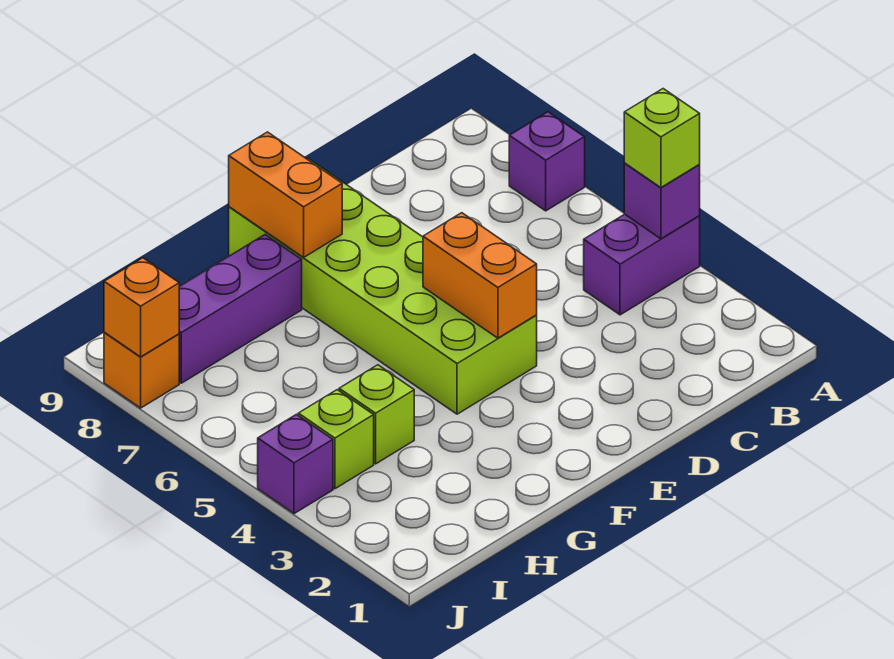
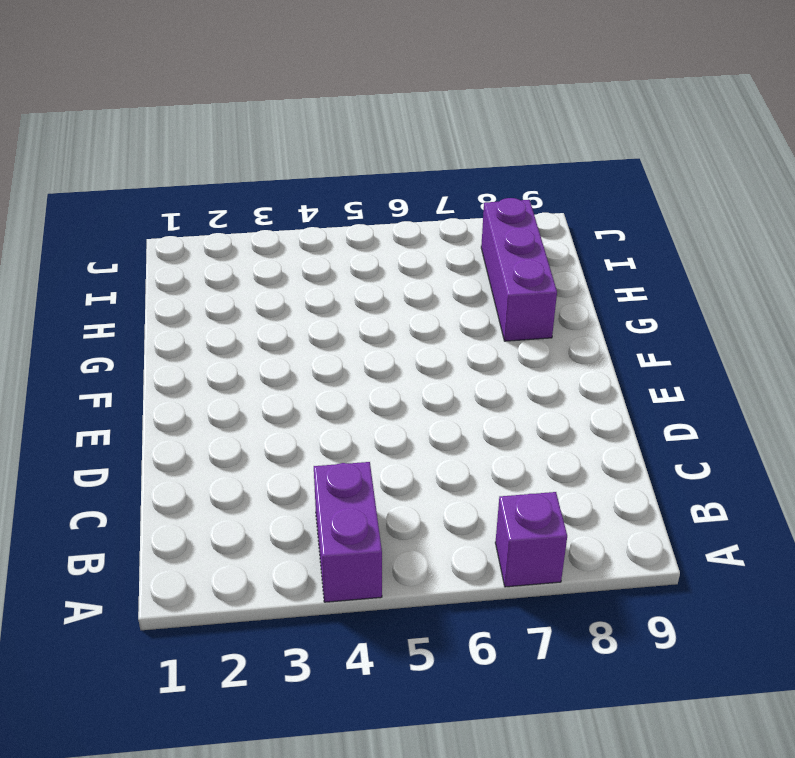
none -> lime brick E4:F9 level 1
none -> lime brick H4 level 1
none -> lime brick I4 level 1

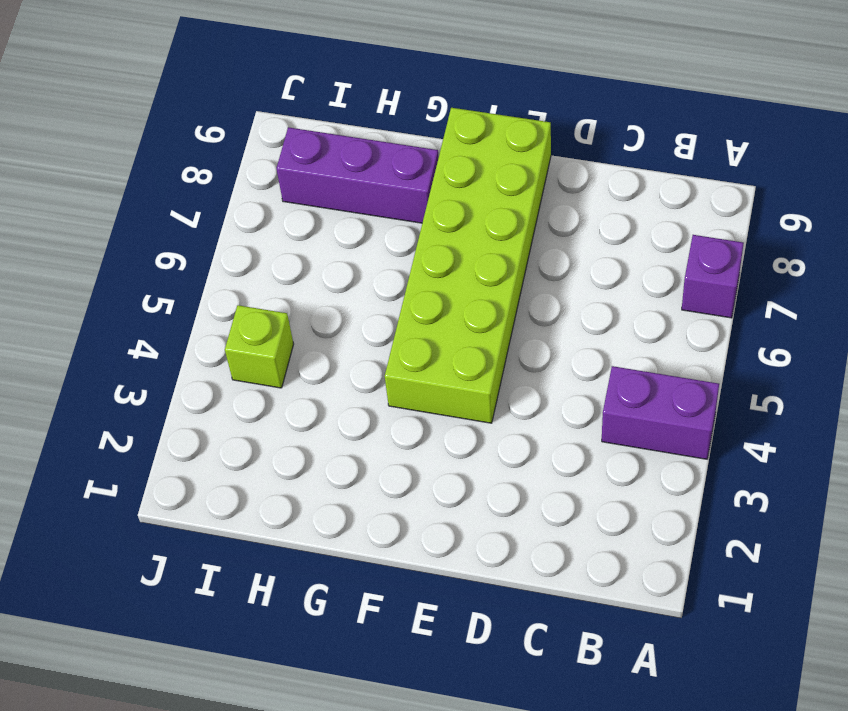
none -> lime brick H4 level 1
none -> purple brick J4 level 1
none -> orange brick J8 level 1

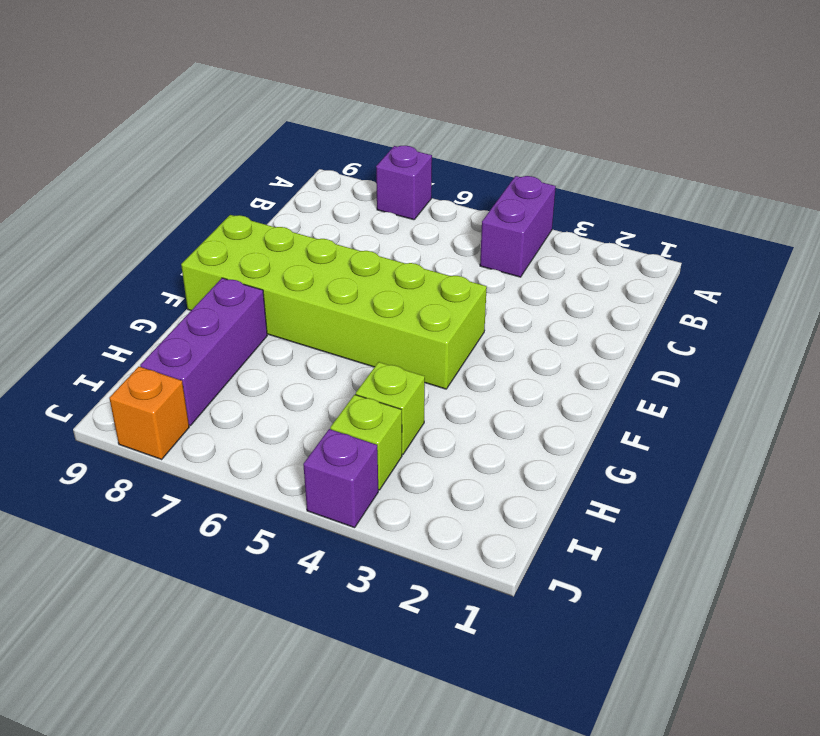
none -> purple brick A4 level 2
none -> orange brick E4:E5 level 2
none -> orange brick F8:F9 level 2

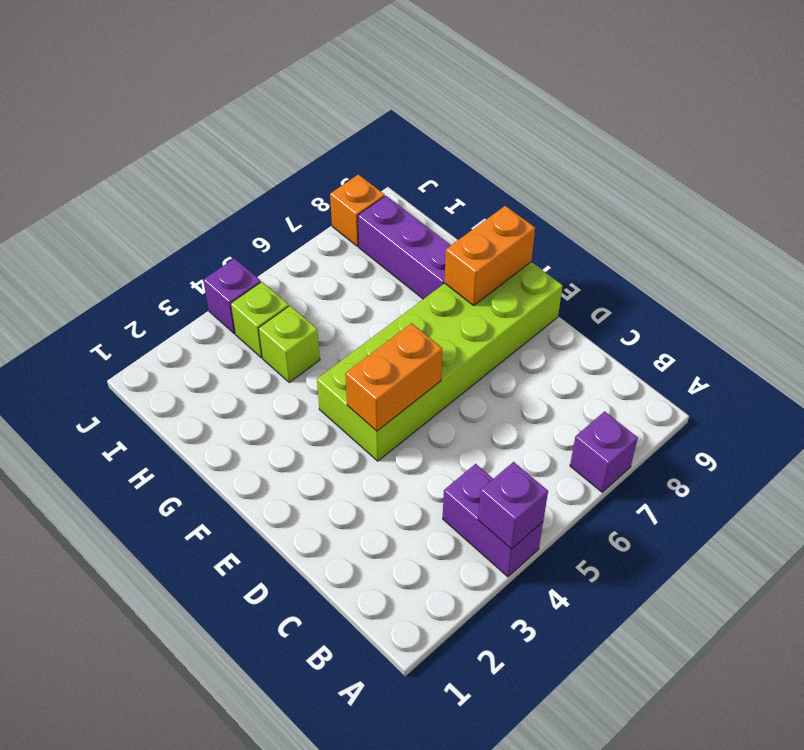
none -> orange brick J8 level 2
none -> lime brick A4 level 3

